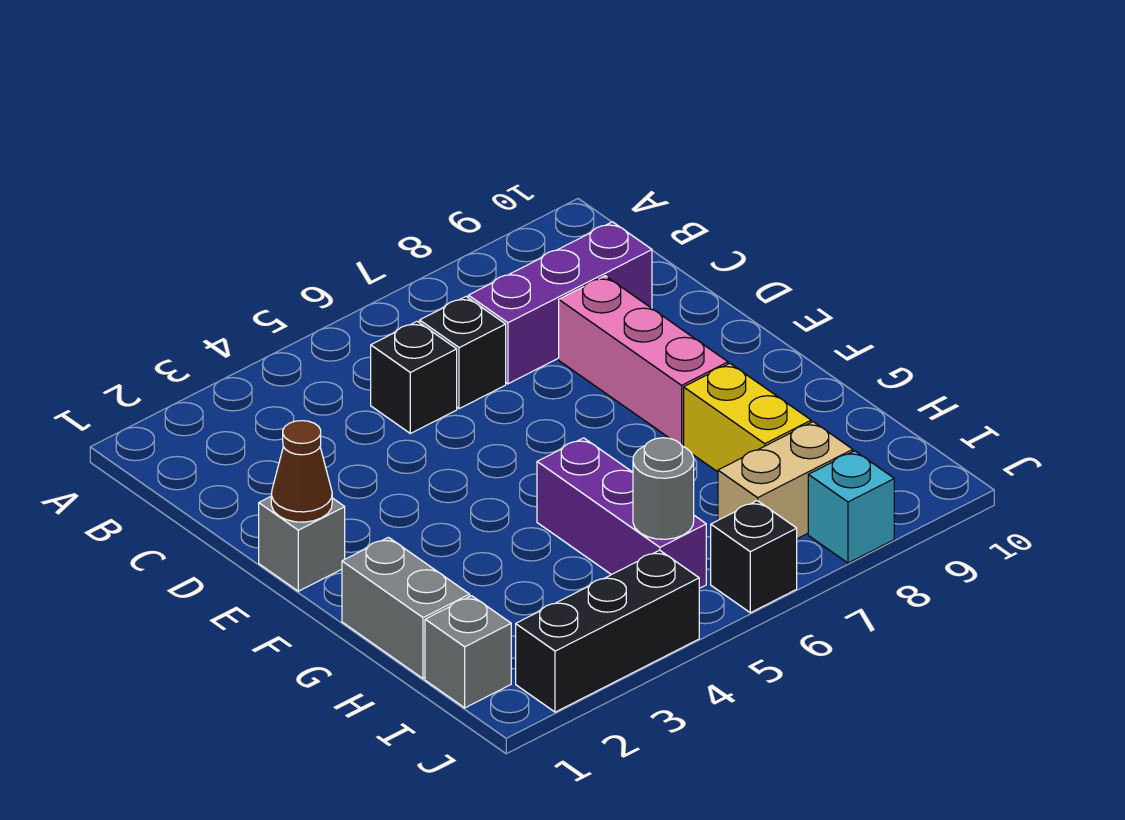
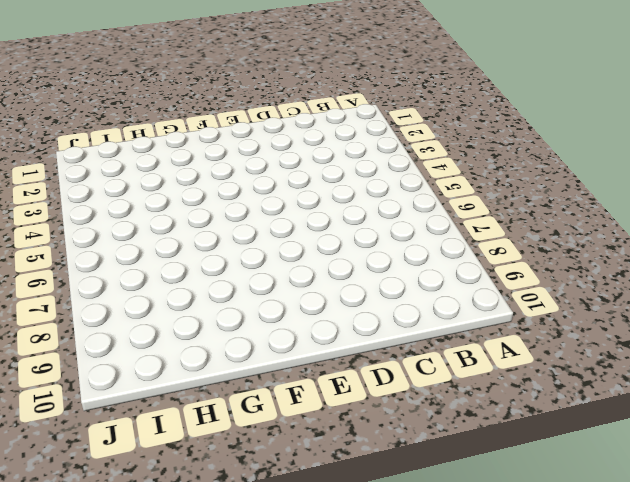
none -> black brick C5 level 1
none -> black brick C6 level 1
none -> purple brick C7:C9 level 1

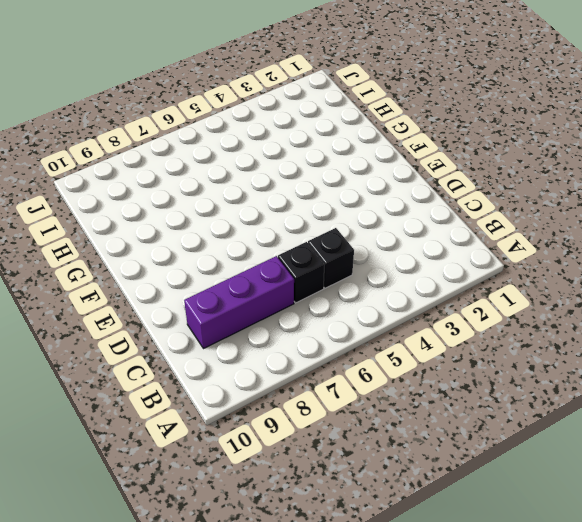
none -> pink brick D8:F8 level 1
none -> grey brick E1 level 1
none -> grey brick G1:H1 level 1

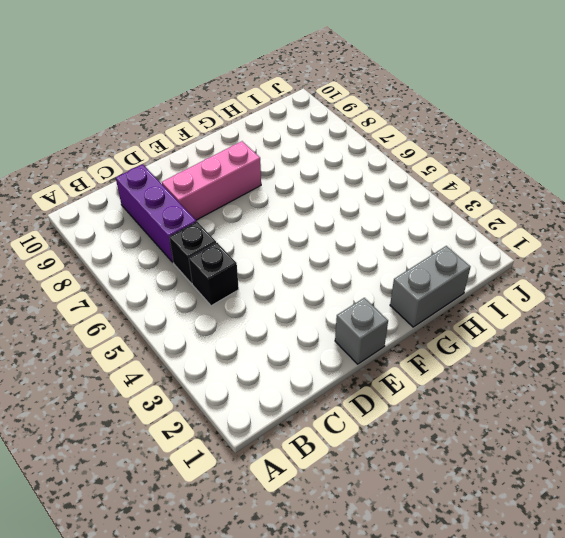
none -> purple brick G5:I5 level 1
none -> yellow brick G8:H8 level 1
none -> grey brick I1 level 1

